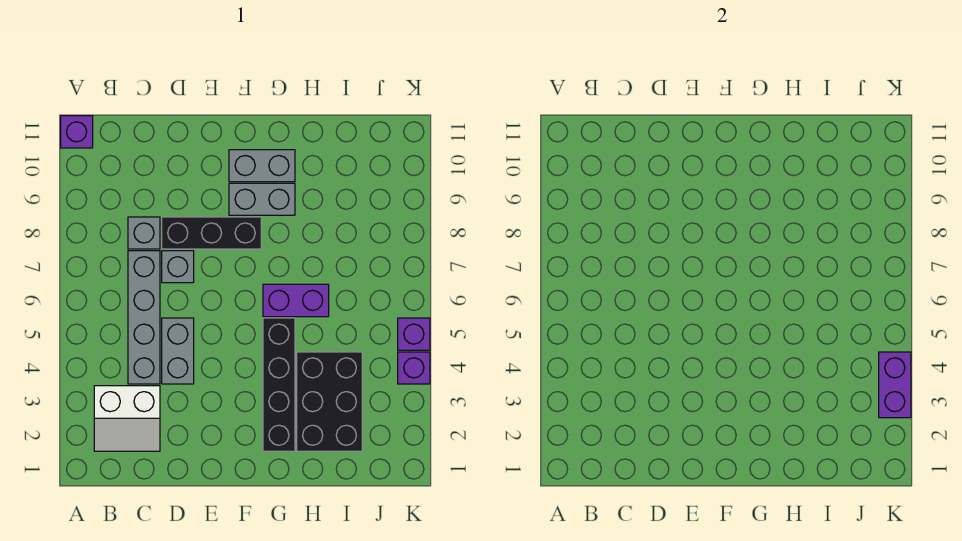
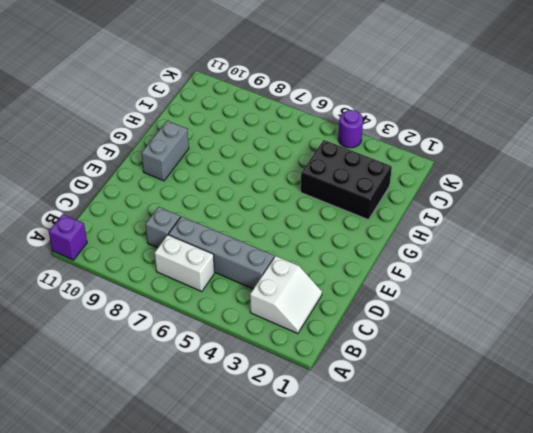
white brick B6:B7 level 1 -> none
purple round brick K4 level 1 -> purple brick K4 level 1
none -> grey brick D4:D5 level 1
none -> grey brick D7 level 1
none -> black brick D8:F8 level 1

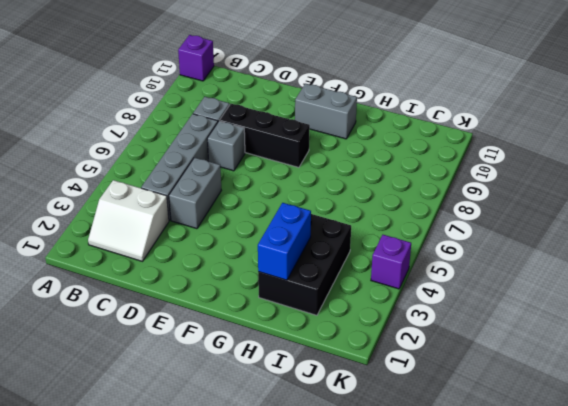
blue brick H2:H3 level 2 -> none
none -> grey brick F9:G9 level 1
none -> black brick G2:G5 level 1
none -> purple brick G6:H6 level 1

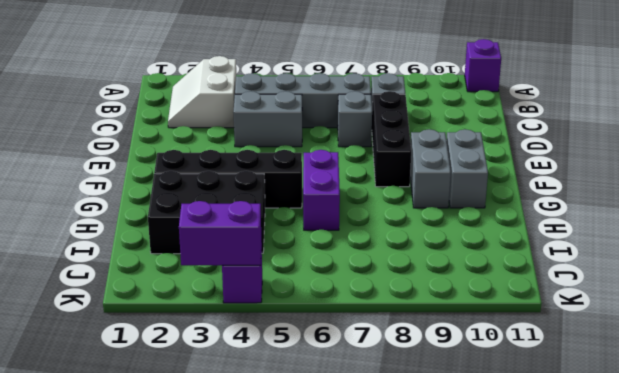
none -> purple brick K5 level 1

